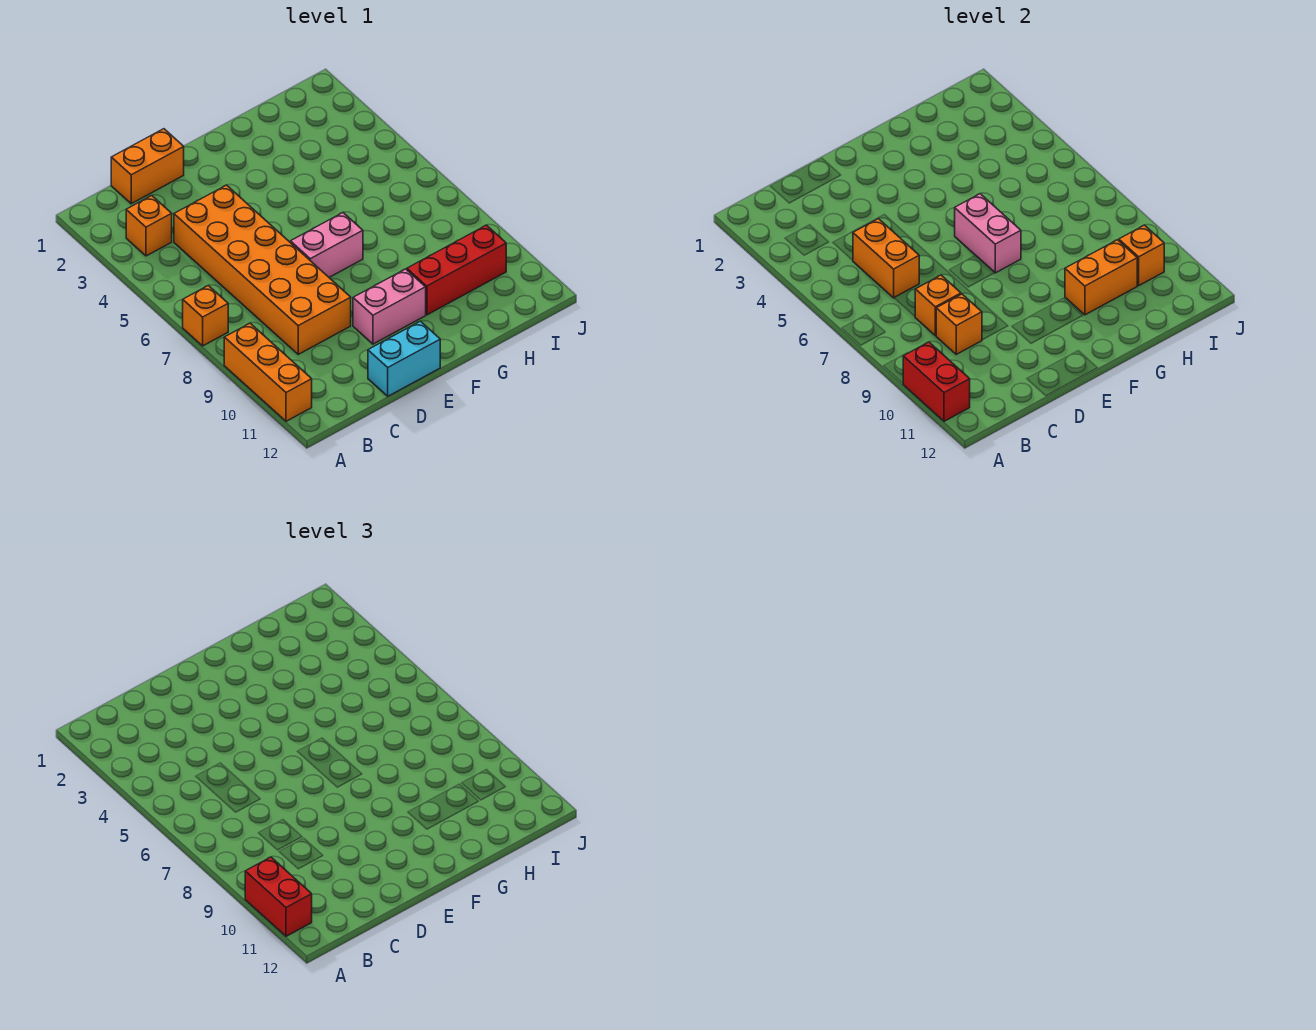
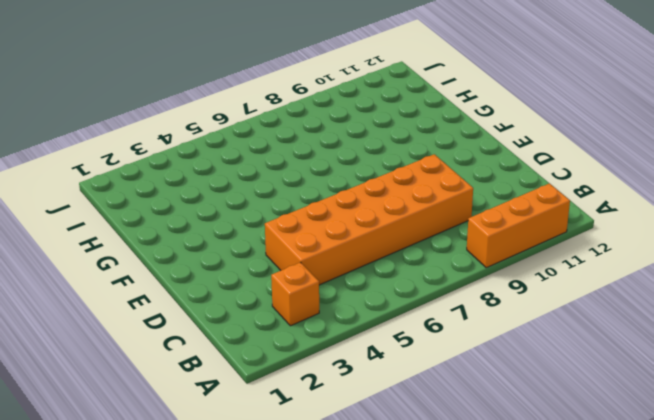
none -> orange brick A7 level 1
none -> orange brick C1:D1 level 1
none -> cyan brick D12:E12 level 1

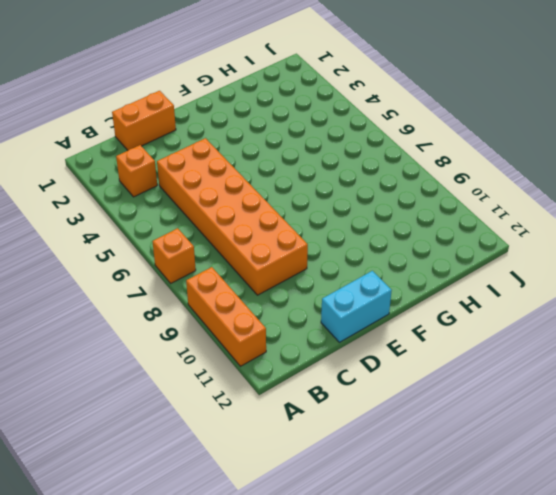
none -> pink brick E7:F7 level 1
none -> pink brick E10:F10 level 1
none -> red brick G10:I10 level 1

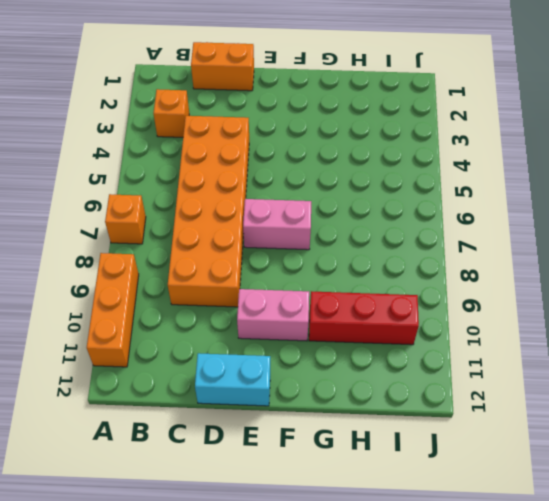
none -> red brick A10:A11 level 2
none -> orange brick C5:C6 level 2
none -> orange brick C8 level 2

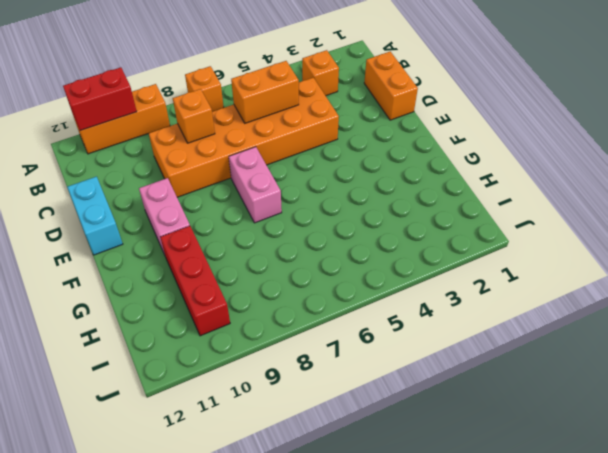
none -> orange brick C9 level 2
none -> pink brick F6:F7 level 2
none -> orange brick G10:H10 level 2

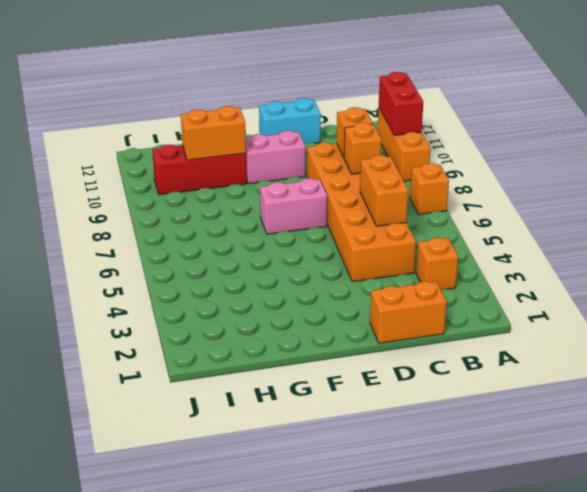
none -> pink brick F6:F7 level 2
none -> orange brick I10 level 2
none -> red brick A10:A11 level 3

